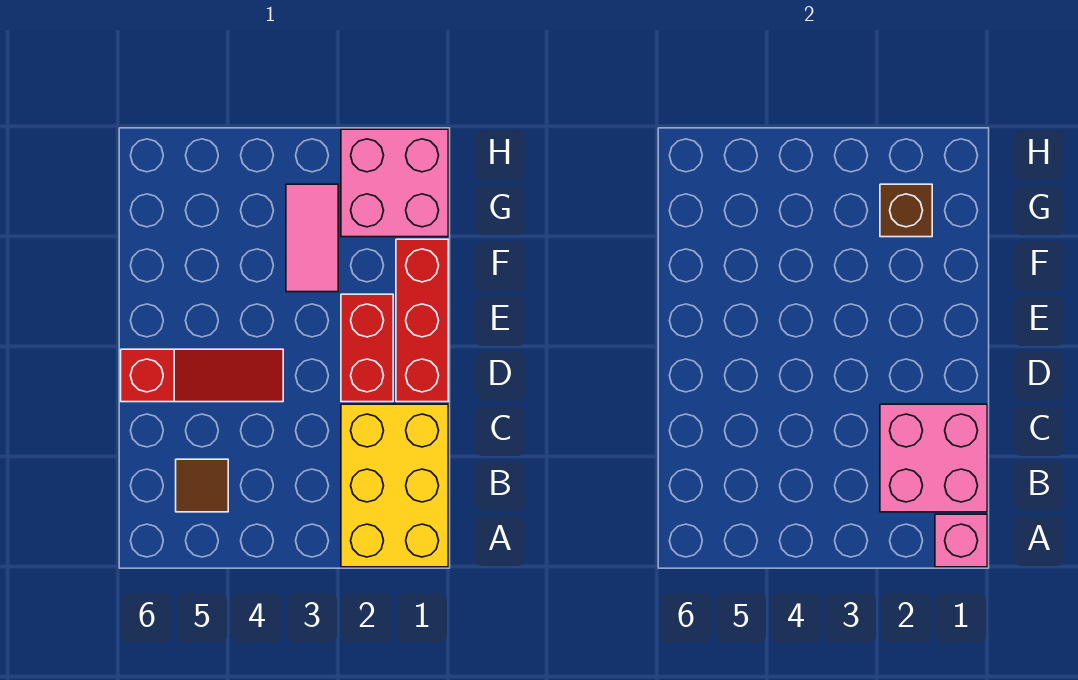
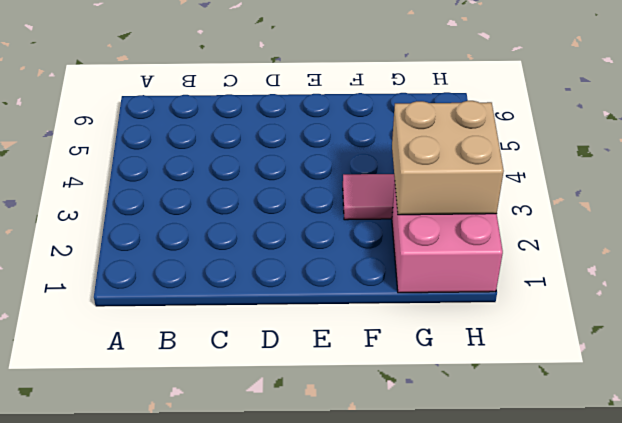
tan brick G2:H3 level 2 -> brown brick G2 level 2
none -> yellow brick A1:C2 level 1
none -> brown tile B5 level 1

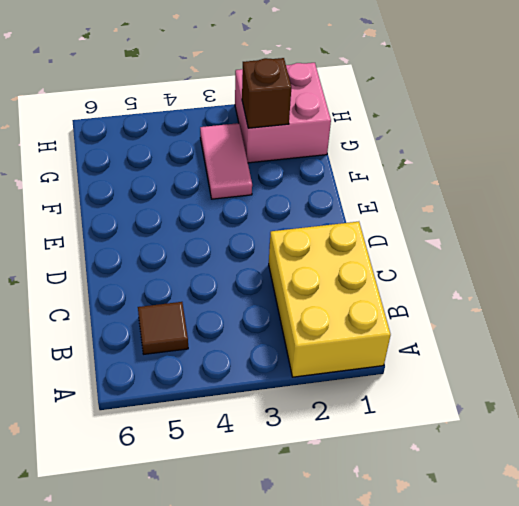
none -> red brick D1:F1 level 1
none -> red brick D2:E2 level 1

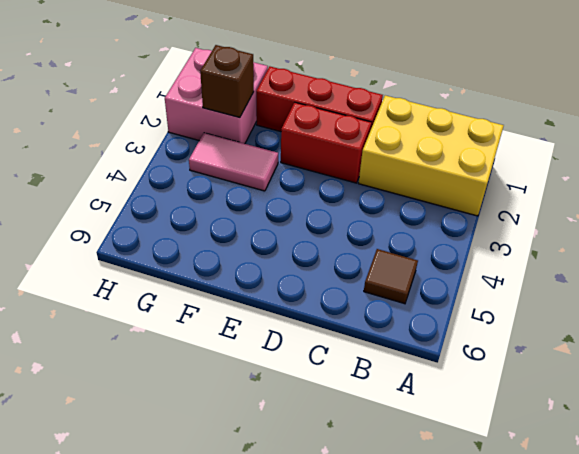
none -> red slope D4:D6 level 1 top 6
none -> pink brick A1 level 2

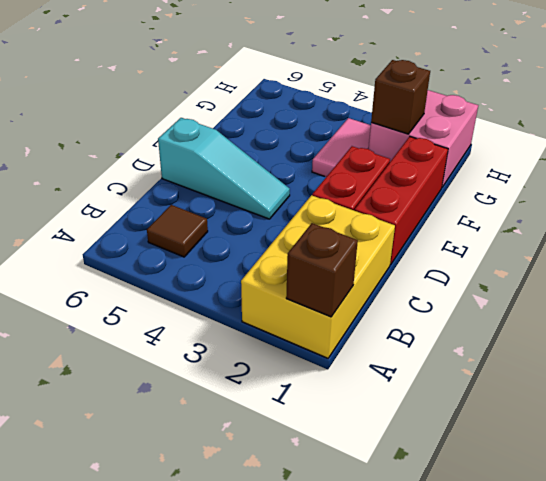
brown brick A1 level 2 -> pink brick A1 level 2
cyan slope D4:D6 level 1 top 6 -> red slope D4:D6 level 1 top 6
none -> pink brick B1:C2 level 2

